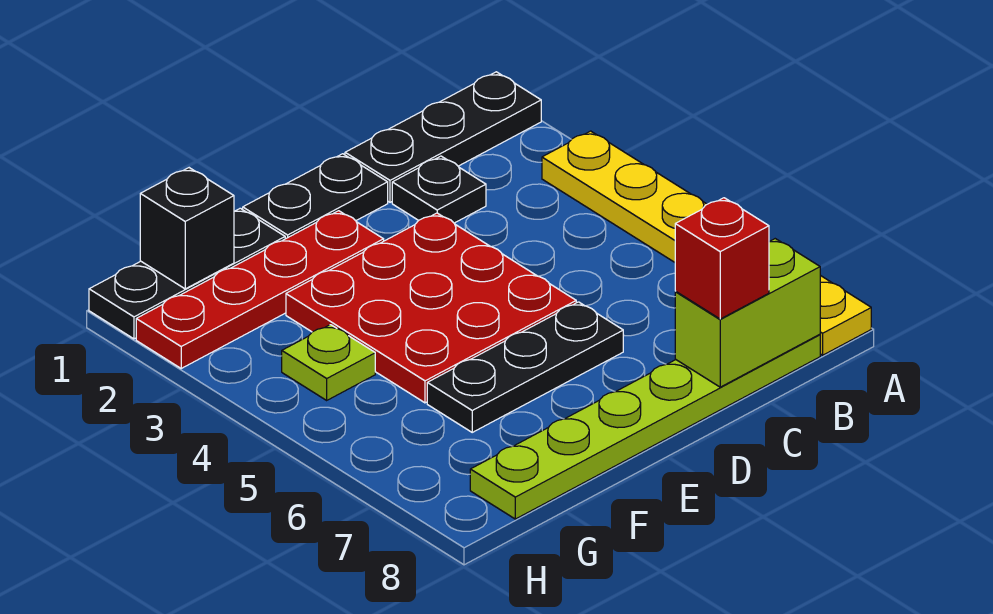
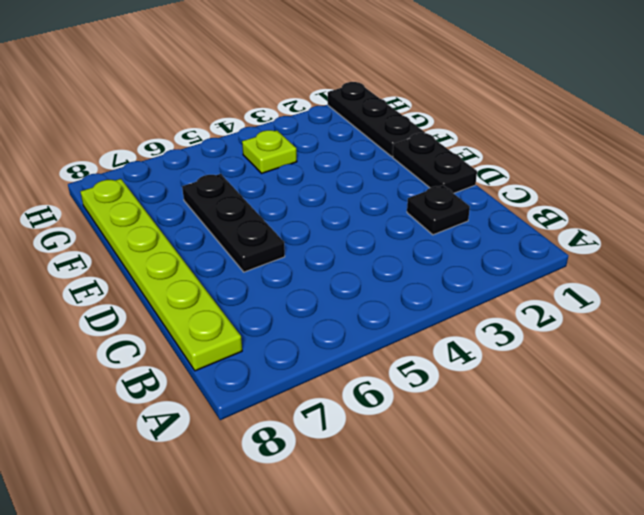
none -> black plate A1:C1 level 1
none -> yellow plate A3:A8 level 1
none -> red plate D3:F5 level 1

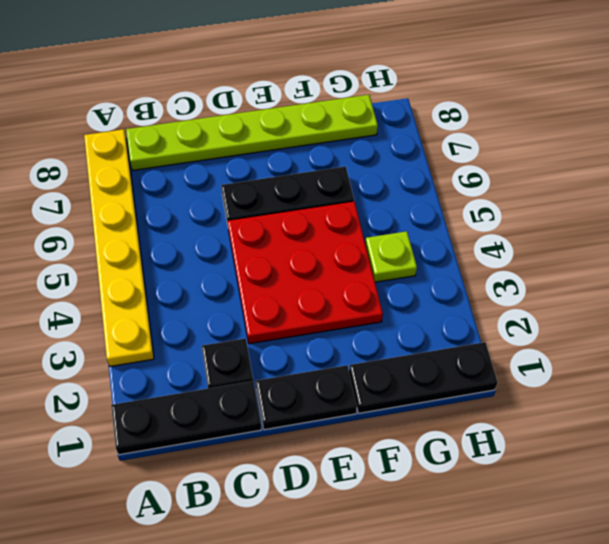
none -> red plate E2:H2 level 1
none -> lime brick B8:C8 level 2
none -> black brick G1 level 2

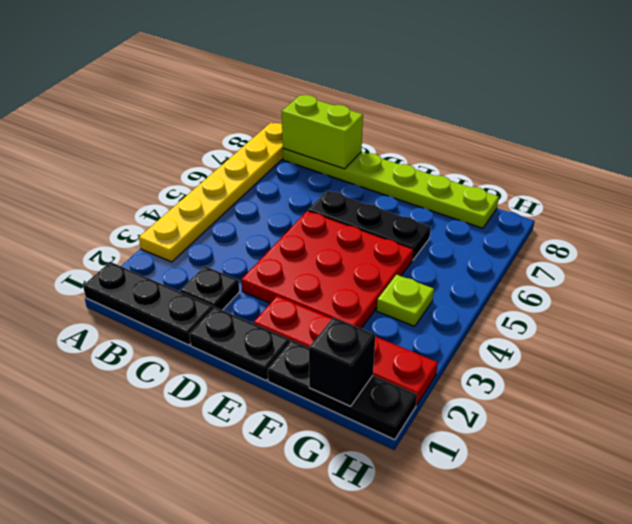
none -> red brick C8 level 3

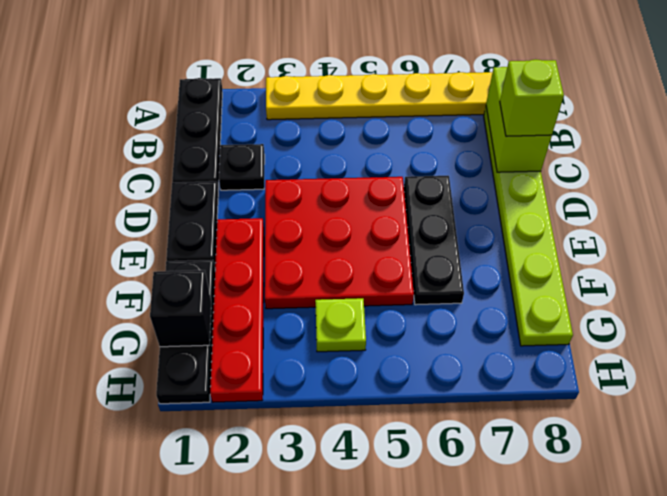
lime brick C8 level 3 -> red brick C8 level 3

